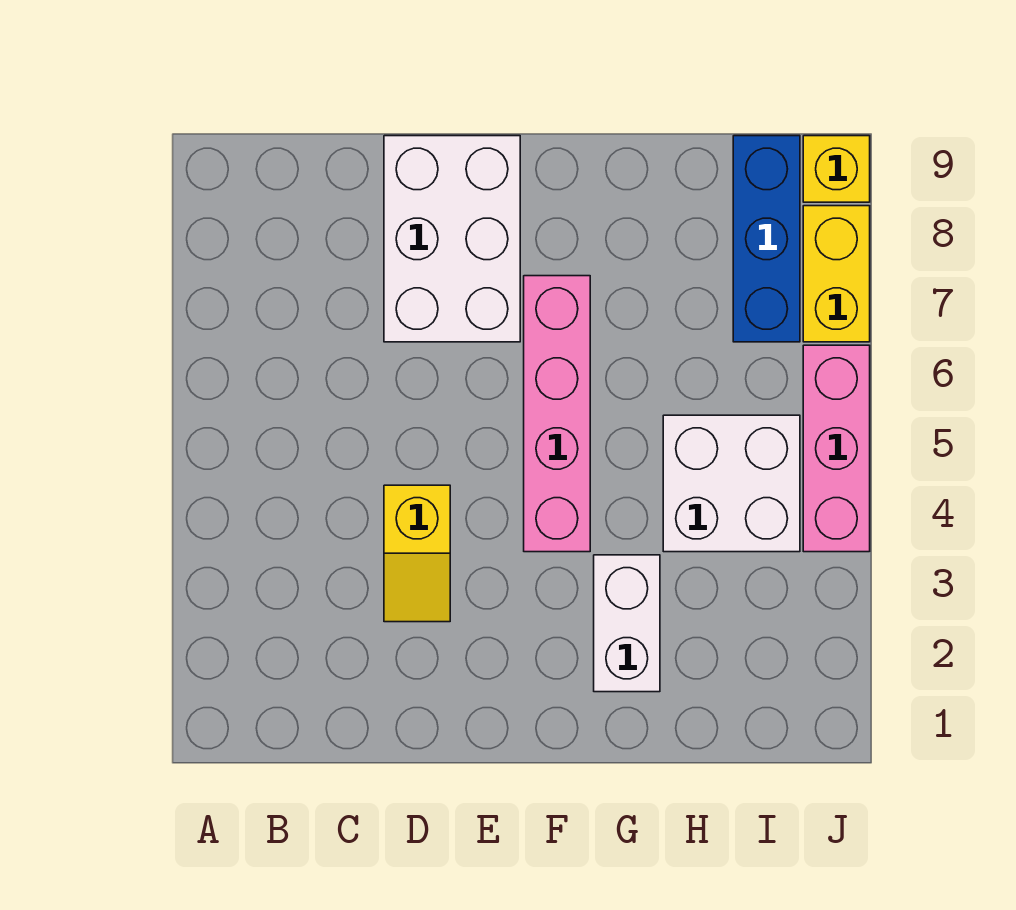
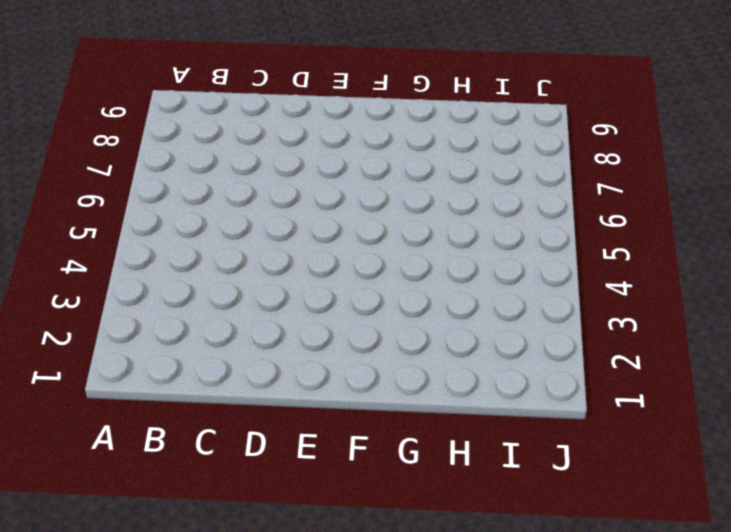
none -> yellow slope D3:D4 level 1 top 4
none -> white brick D7:E9 level 1

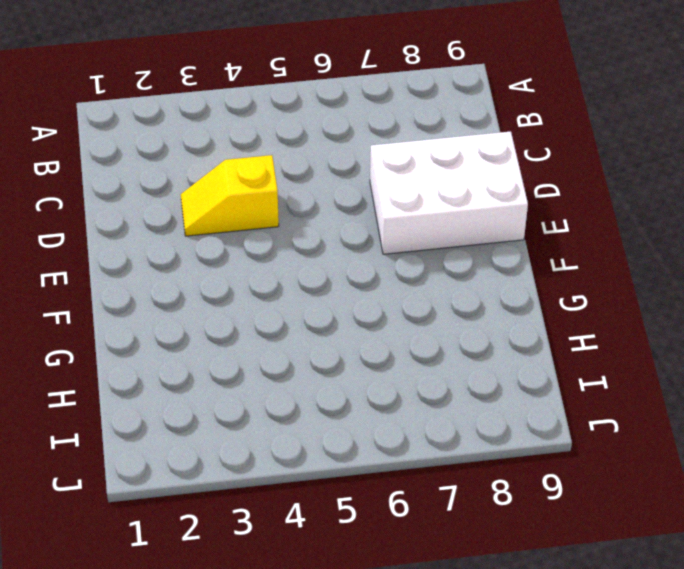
none -> pink brick F4:F7 level 1
none -> white brick G2:G3 level 1

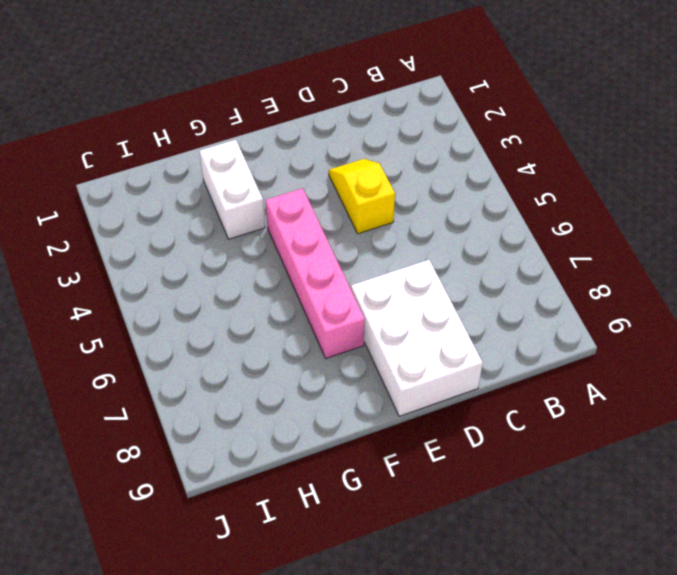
none -> white brick H4:I5 level 1
none -> blue brick I7:I9 level 1

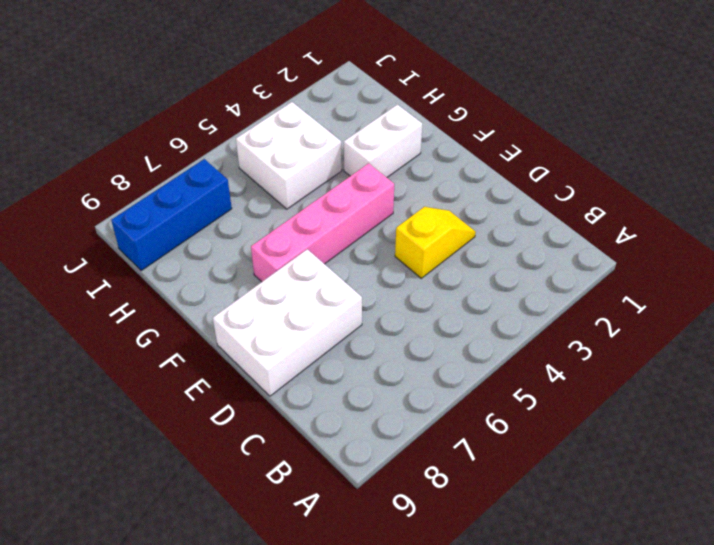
none -> pink brick J4:J6 level 1
none -> yellow brick J7:J8 level 1

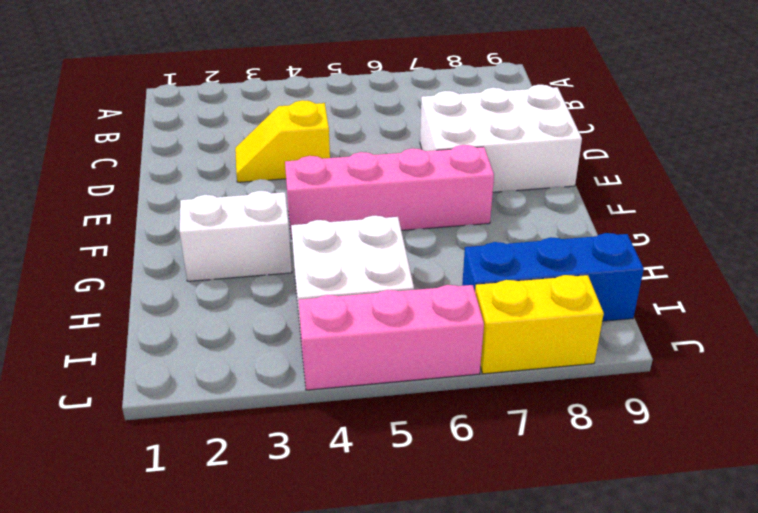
none -> yellow brick J9 level 1

